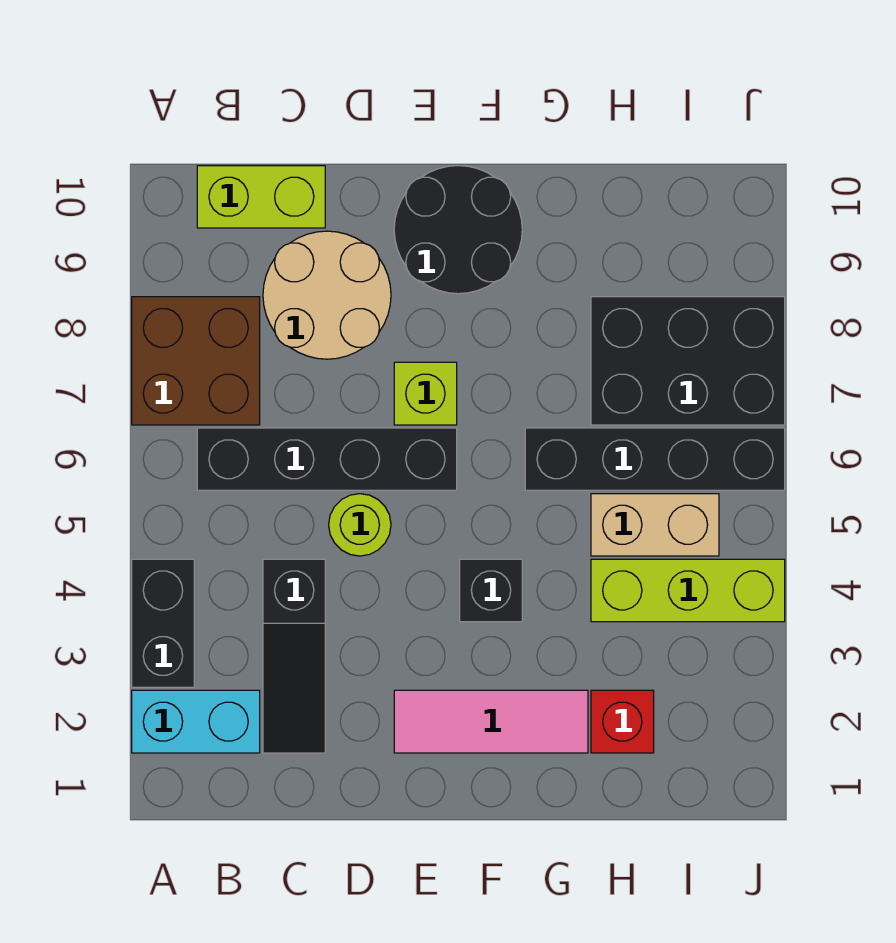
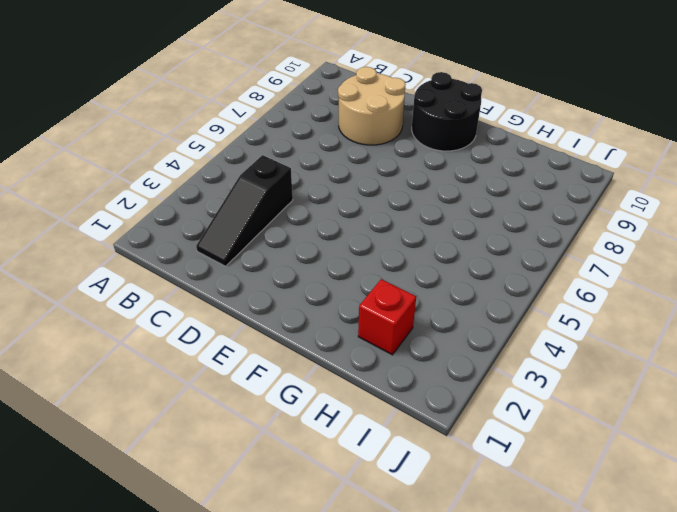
none -> cyan brick A2:B2 level 1
none -> black brick A3:A4 level 1
none -> brown brick A7:B8 level 1

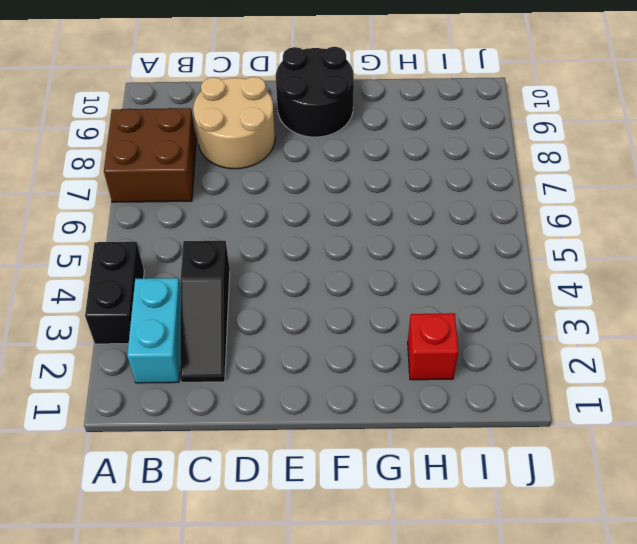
cyan brick B2:B3 level 1 -> cyan brick A2:B2 level 1
none -> black brick B6:E6 level 1
none -> lime brick B10:C10 level 1
none -> lime round brick D5 level 1

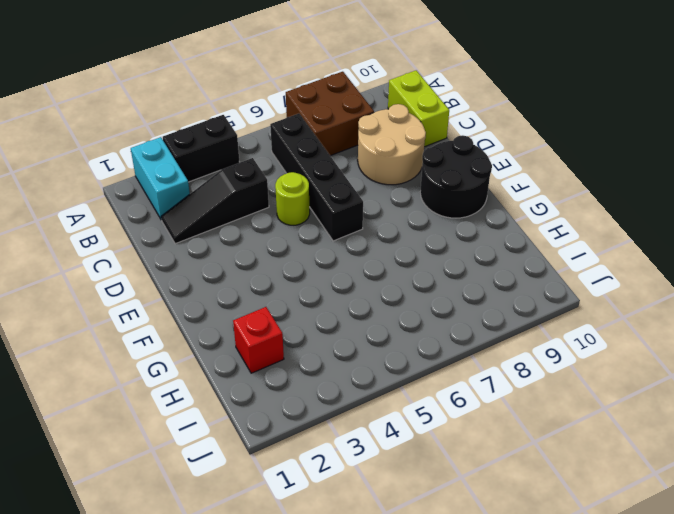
none -> pink tile E2:G2 level 1
none -> lime brick E7 level 1
none -> black brick F4 level 1

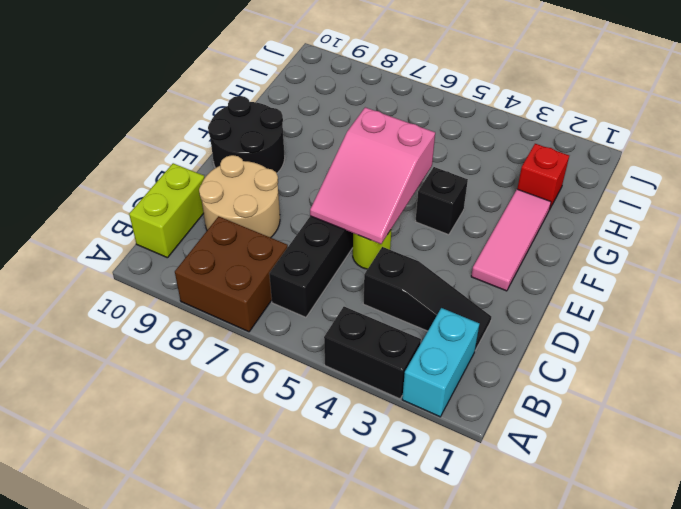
pink slope D5:F6 level 2 top F -> none
none -> lime brick E7 level 1
none -> black brick G6:J6 level 1
none -> lime brick H4:J4 level 1

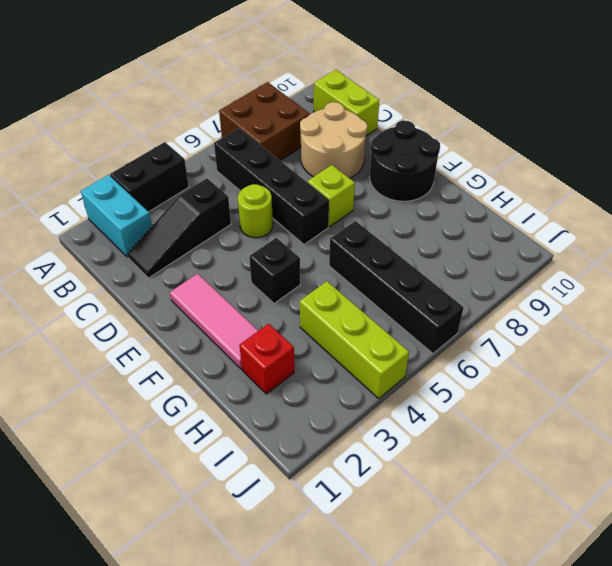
none -> tan brick H5:I5 level 1
none -> black brick H7:J8 level 1

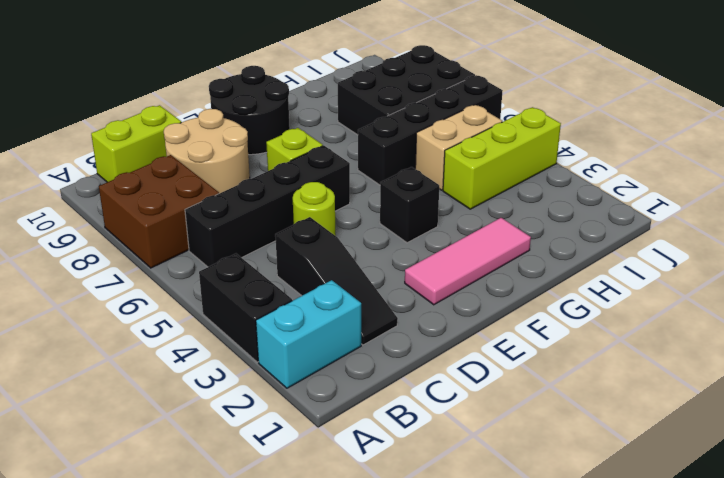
none -> red brick H2 level 1

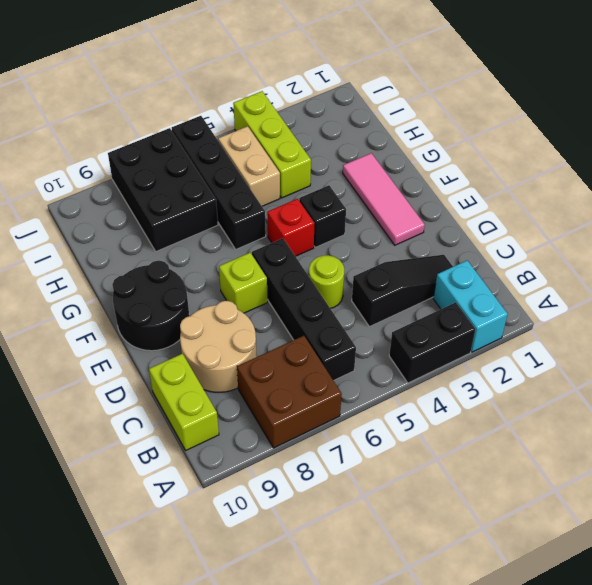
red brick F5 level 1 -> red brick H2 level 1

